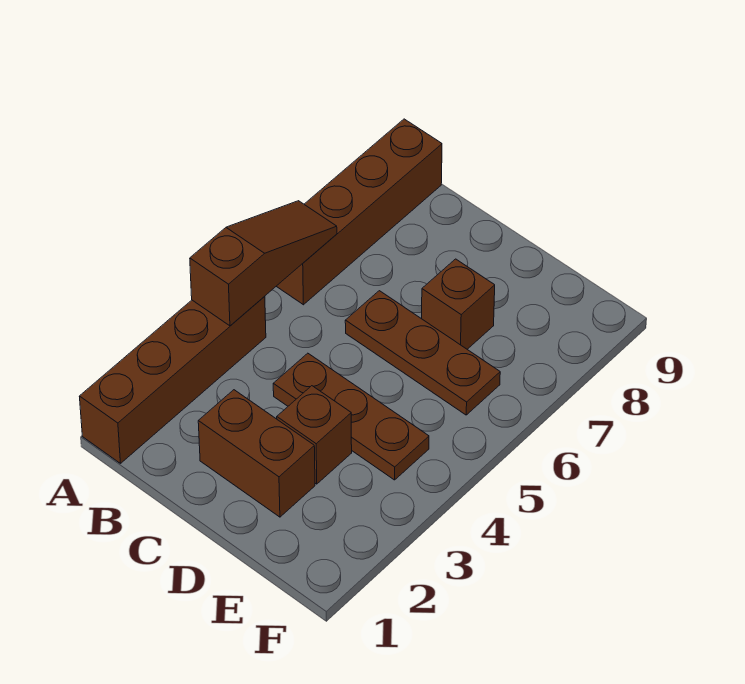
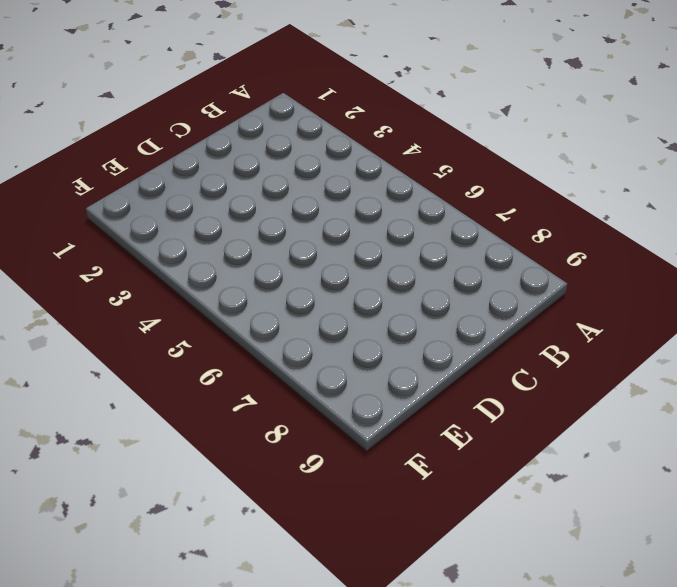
none -> brown brick A1:A4 level 1
none -> brown brick A6:A9 level 1

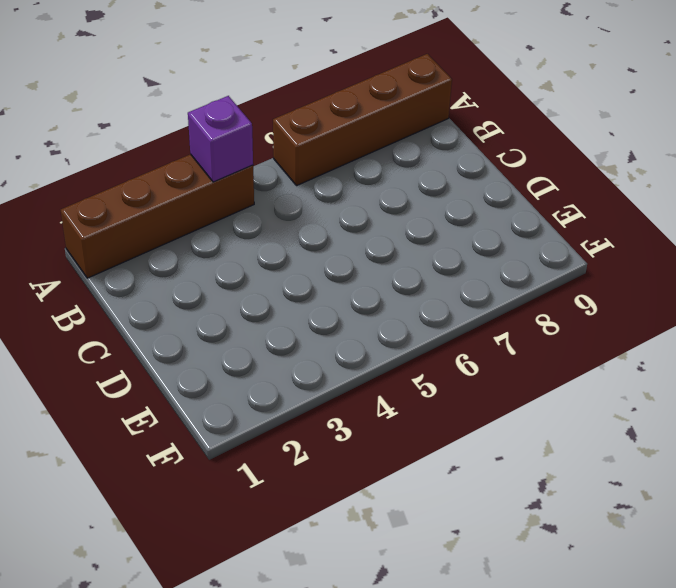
purple brick A4 level 2 -> brown slope A4:A6 level 2 top 4
none -> brown brick C2:D2 level 1
none -> brown plate C4:E4 level 1

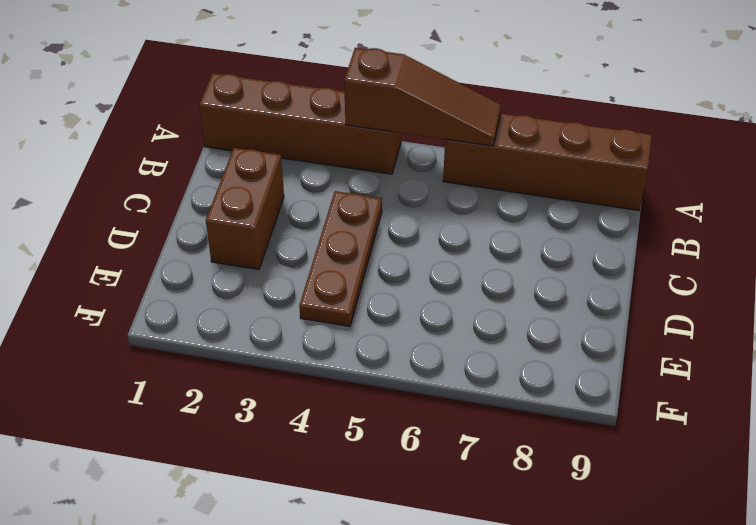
none -> brown plate C6:E6 level 1
none -> brown brick D3 level 1

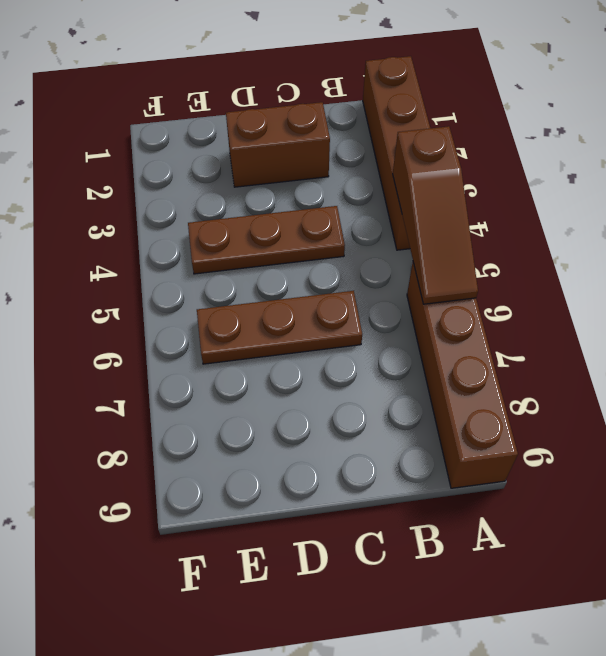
none -> brown brick D3 level 1
none -> brown brick D7 level 1

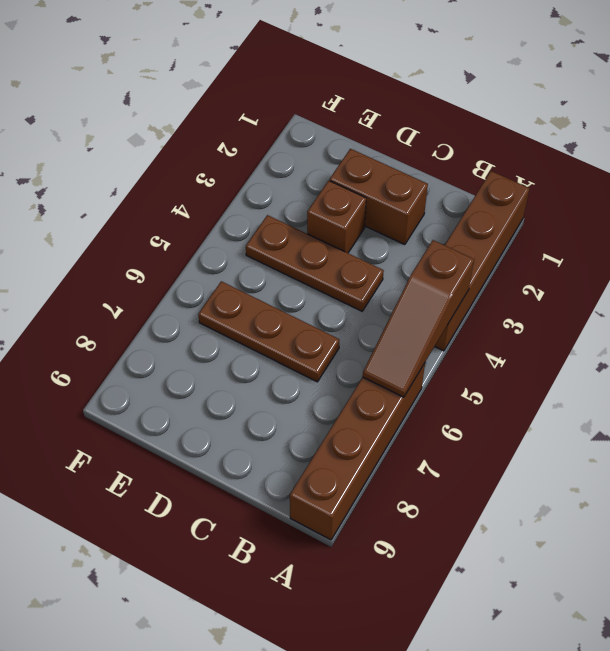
none -> brown brick D7 level 1

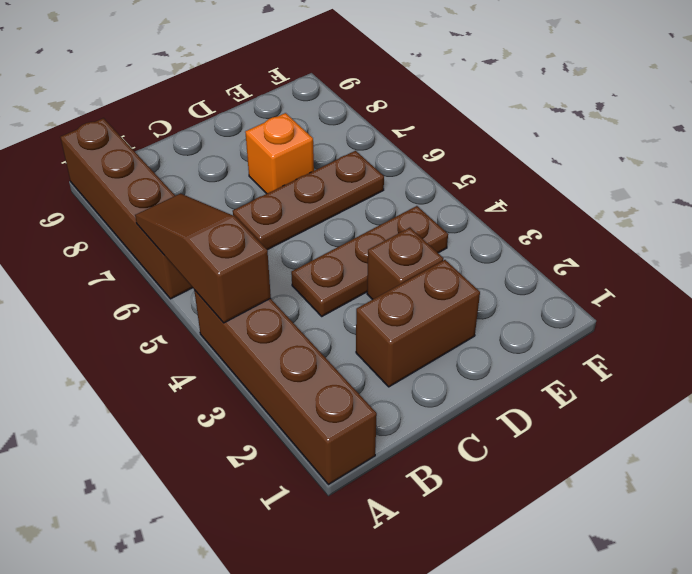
orange brick D7 level 1 -> brown brick D7 level 1

